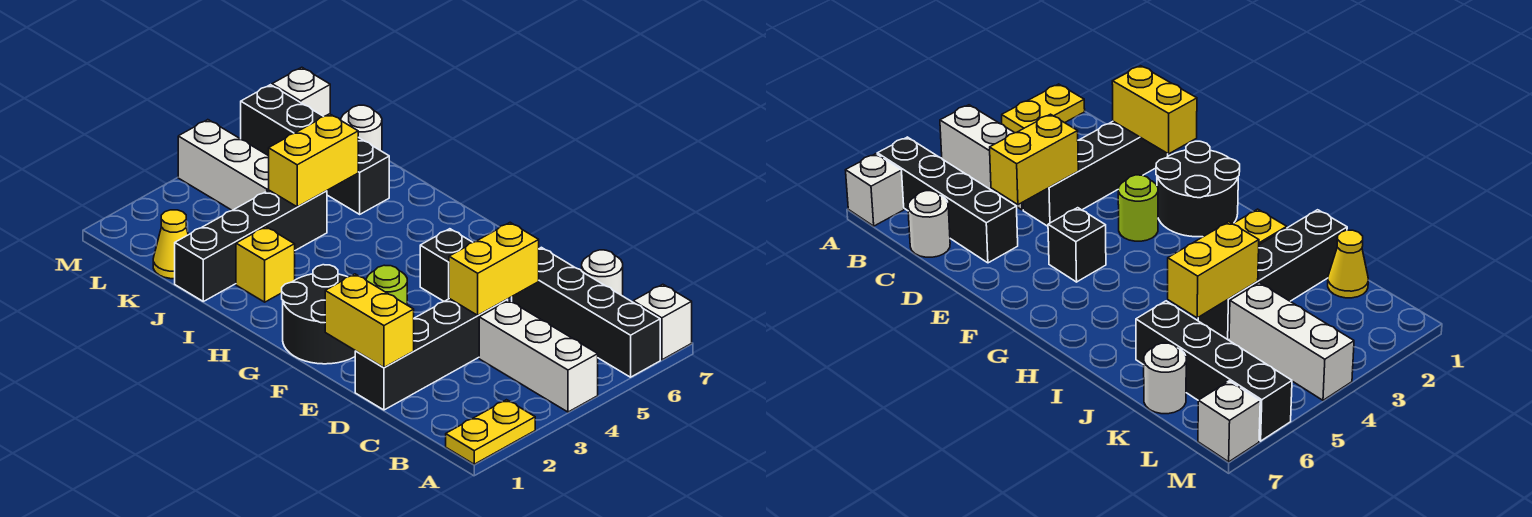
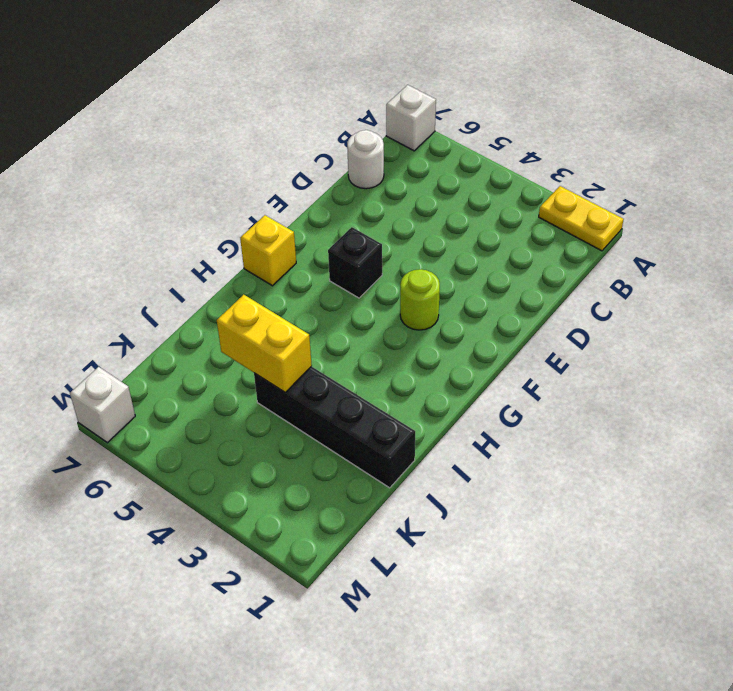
yellow brick G7 level 1 -> yellow brick I2 level 1
none -> white brick A4:C4 level 1
none -> black brick A6:D6 level 1
none -> black brick D1:D4 level 1

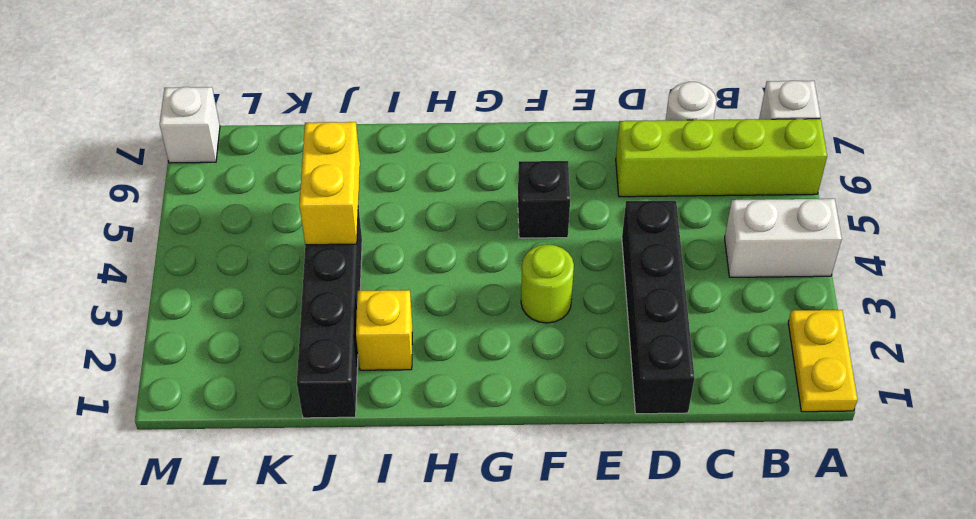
white brick A4:B4 level 1 -> white brick A4:C4 level 1
lime brick A6:D6 level 1 -> black brick A6:D6 level 1
none -> black round brick F1:G2 level 1
none -> black brick J6:M6 level 1
none -> yellow cone K1 level 1

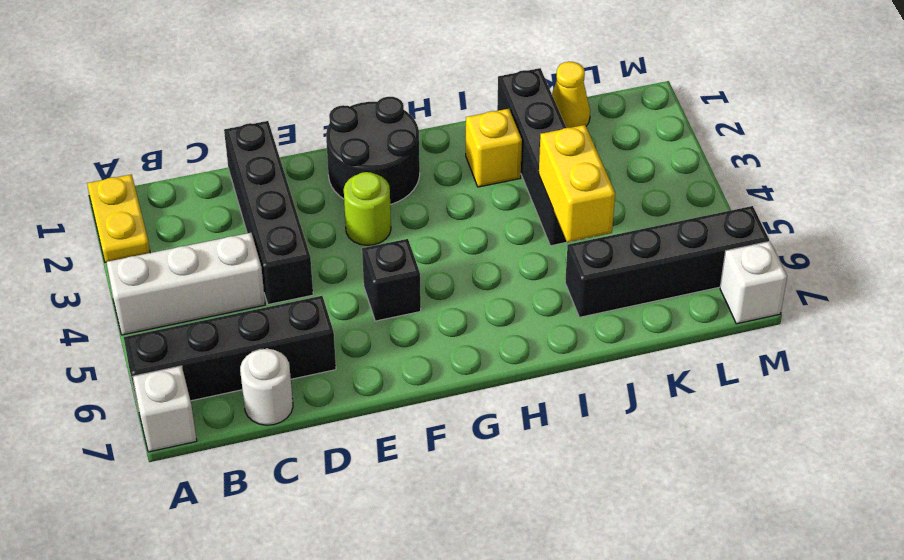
none -> white brick K4:M4 level 1
none -> white round brick K7 level 1
none -> yellow brick D1:E1 level 2

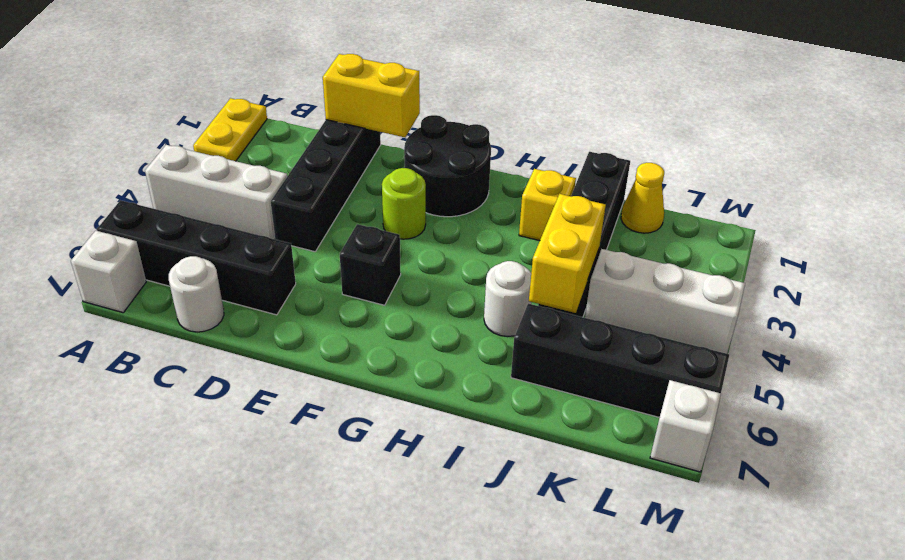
white round brick I5 level 1 -> white round brick K7 level 1
none -> yellow brick D4:D5 level 2

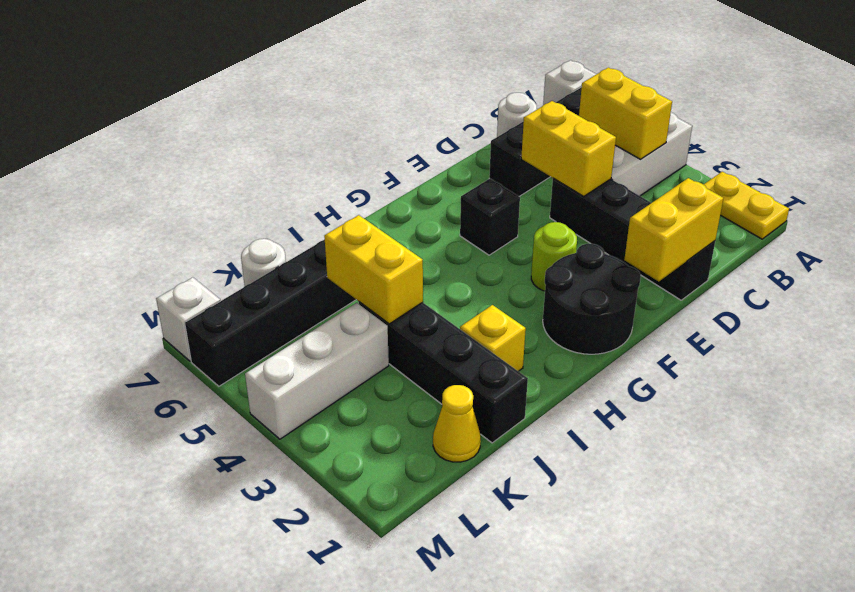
yellow brick B4:B5 level 2 -> none

